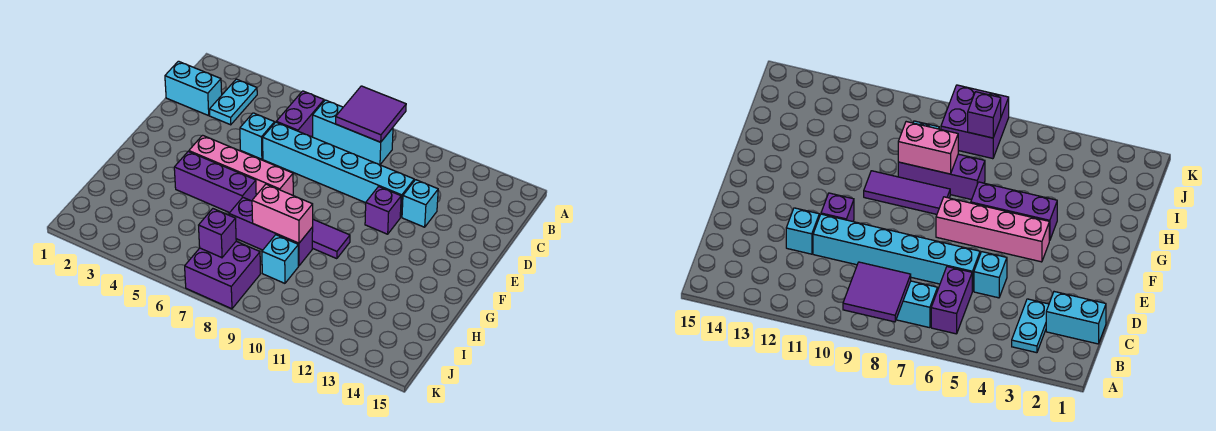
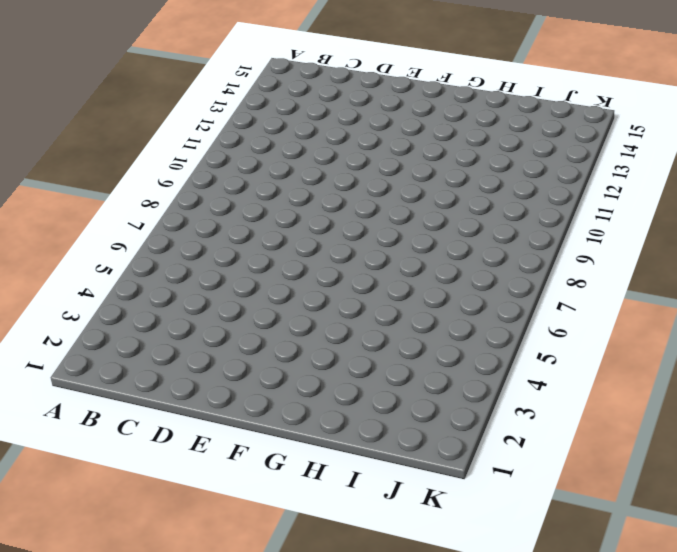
none -> cyan plate B3:C3 level 1
none -> purple brick B6:C6 level 1
none -> cyan brick B7:B9 level 1

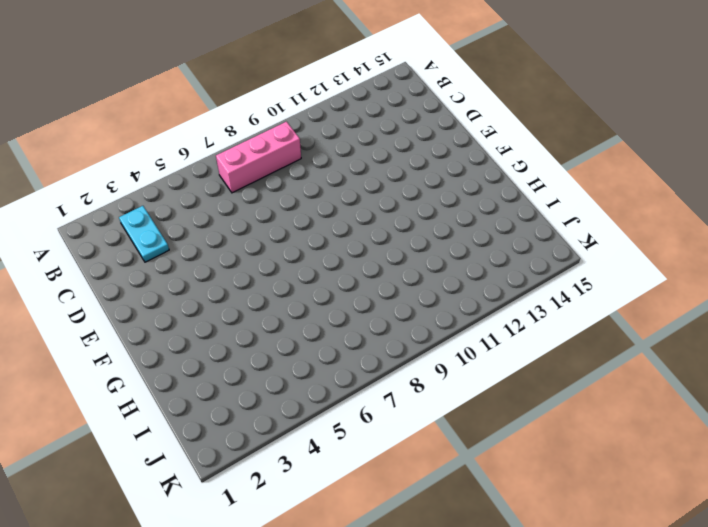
pink brick B7:B9 level 1 -> cyan brick B7:B9 level 1
none -> purple brick B6:C6 level 1
none -> cyan brick C1:C2 level 1
none -> cyan brick D5 level 1

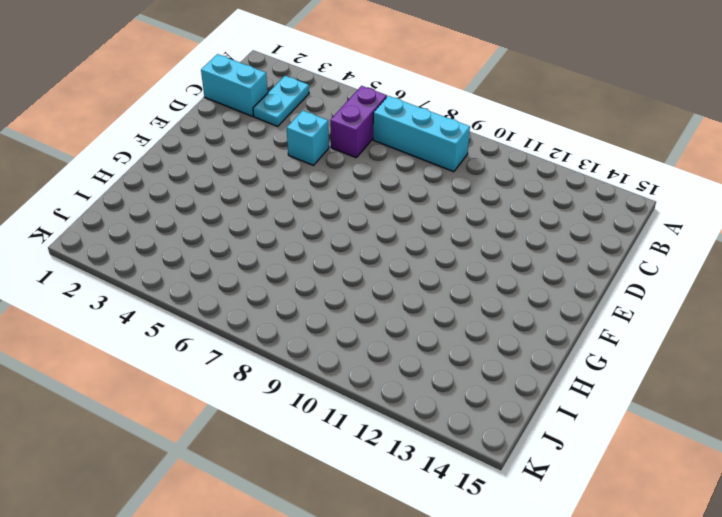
none -> cyan brick D6:D11 level 1
none -> cyan brick D12 level 1
none -> purple brick E11 level 1

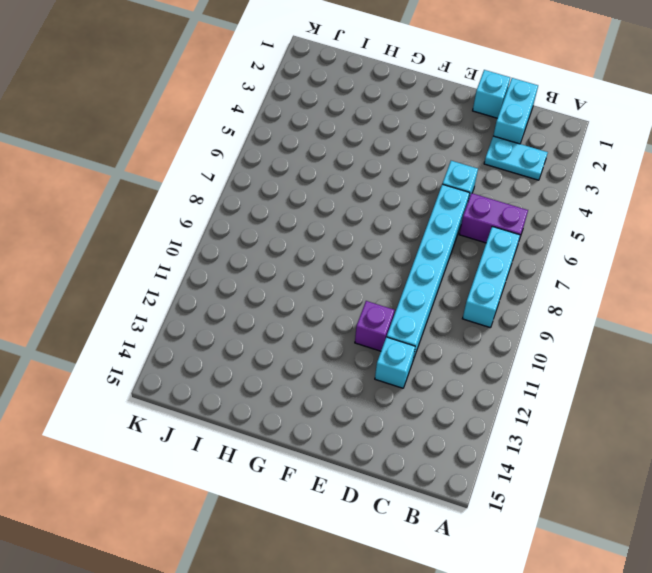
cyan brick D1 level 1 -> cyan brick I9 level 1
none -> pink brick F4:F7 level 1
none -> purple brick G4:G6 level 1
none -> purple tile G8:G10 level 1

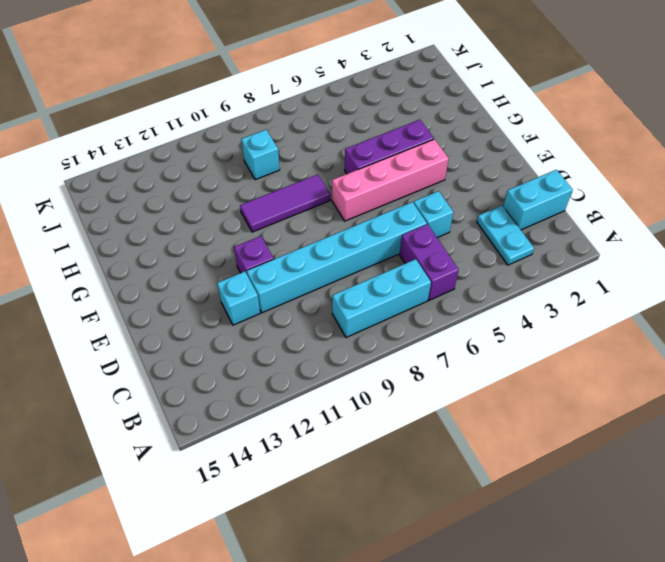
none -> purple brick H7:H9 level 1
none -> purple brick J7:K8 level 1
none -> purple tile A8:B9 level 2

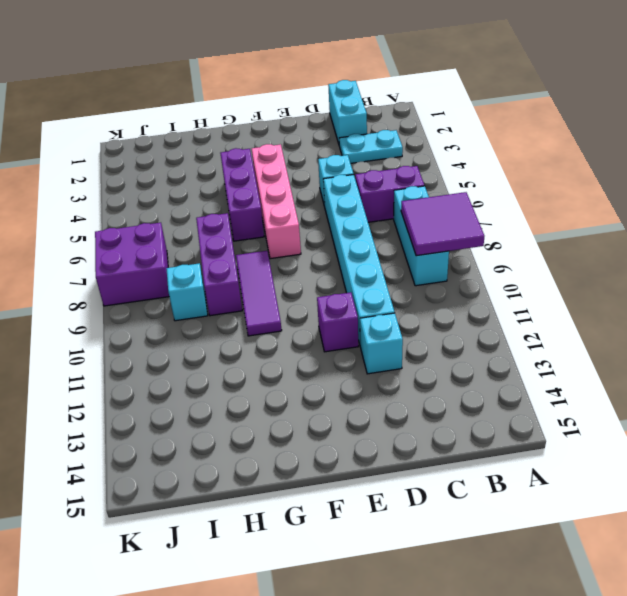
none -> pink brick H8:H9 level 2
none -> purple brick J7 level 2

